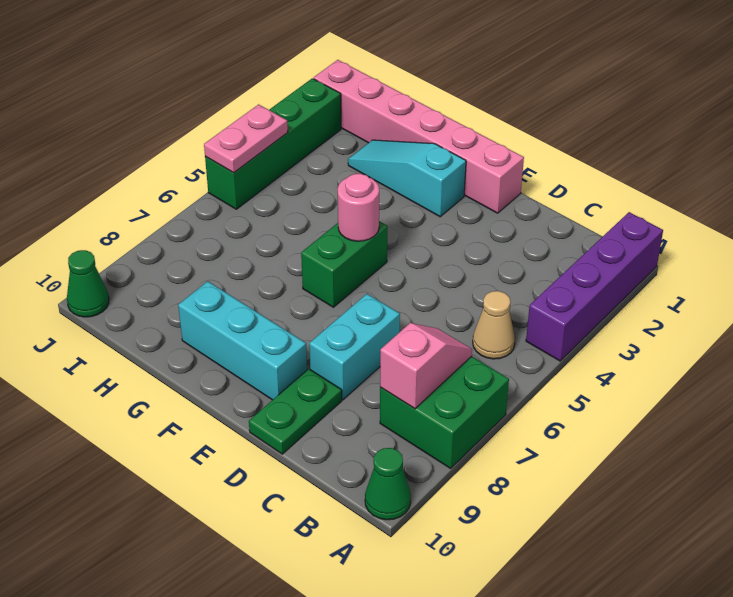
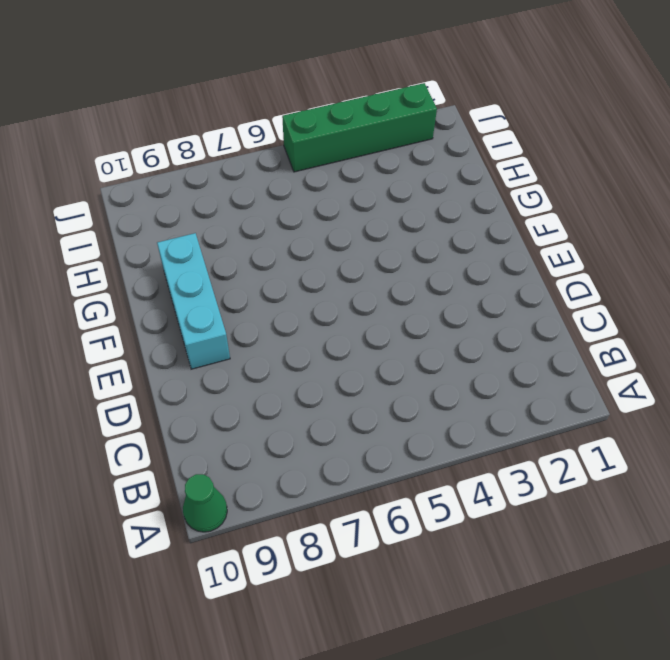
none -> purple brick A1:A4 level 1
none -> green brick A7:B8 level 1
none -> tan cone B5 level 1

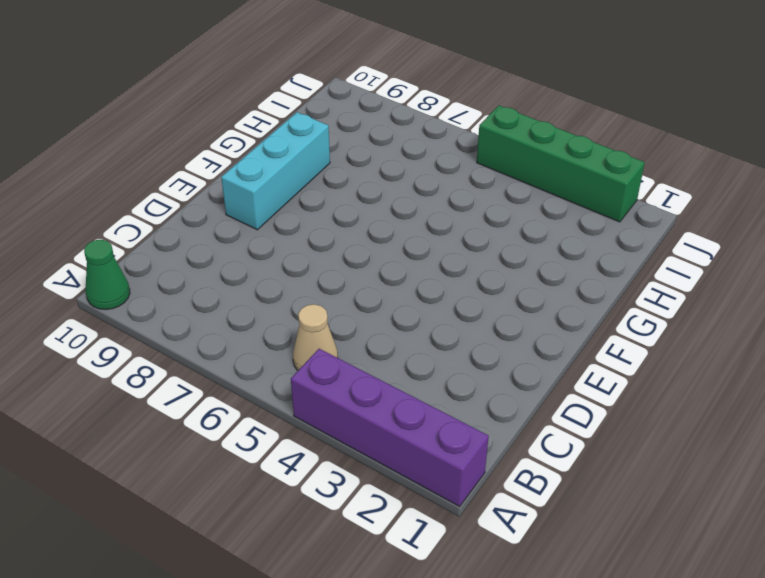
none -> green brick A7:B8 level 1
none -> cyan brick D7:D8 level 1
none -> green plate D9:D10 level 1

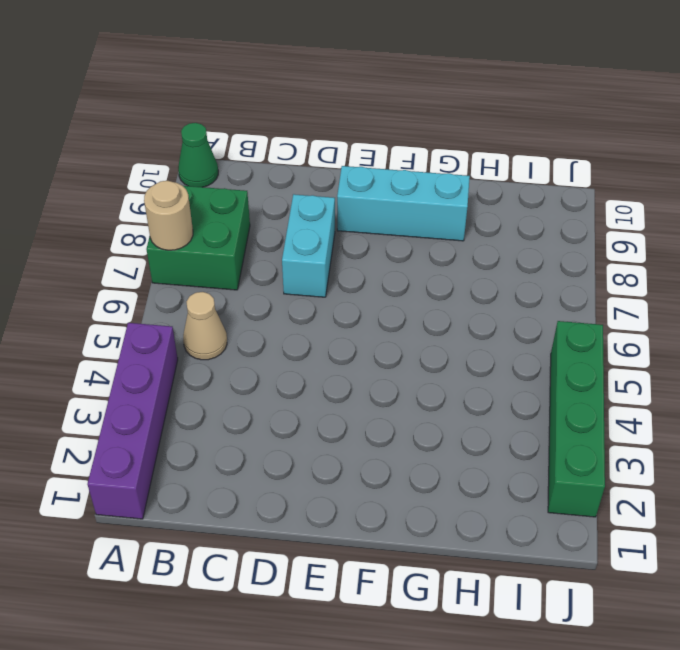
tan round brick A7 level 2 -> none
none -> green plate D9:D10 level 1
none -> pink brick E1:J1 level 1
none -> cyan slope F2:H2 level 1 top F

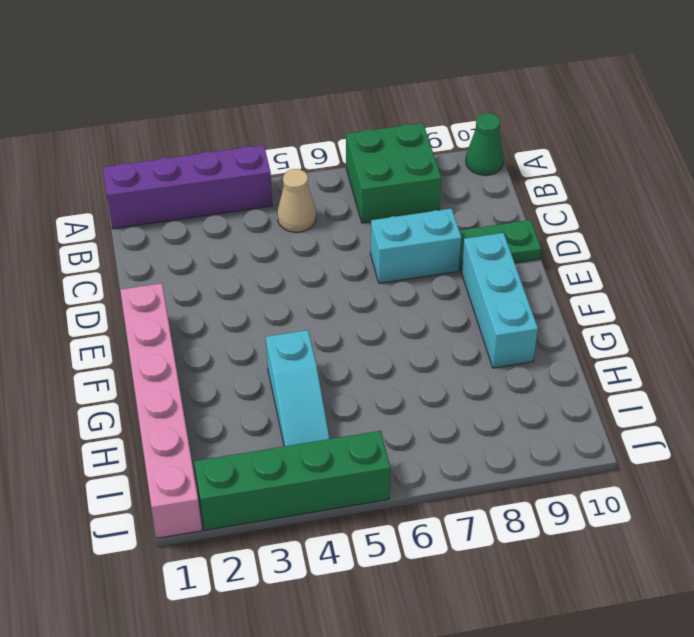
cyan slope G4:I4 level 1 top G -> cyan slope F2:H2 level 1 top F
none -> green brick F5:F6 level 1
none -> green cone J10 level 1
none -> pink slope B7:B8 level 2 top 8

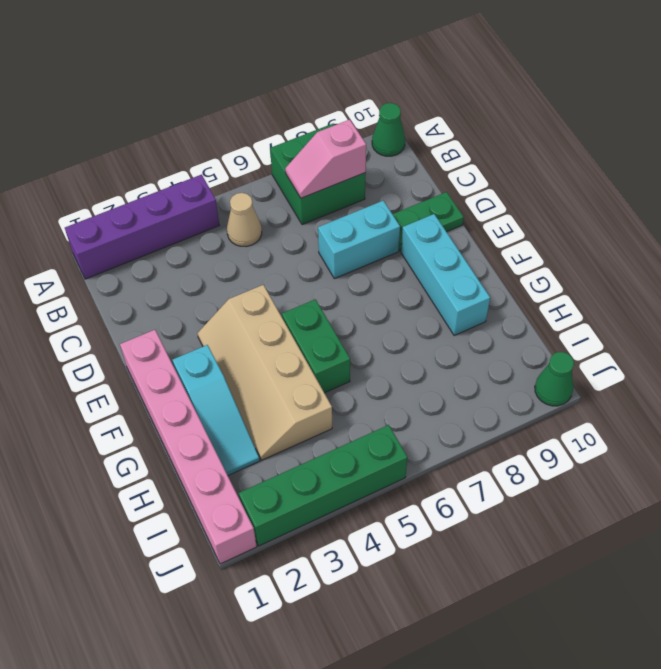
tan slope E3:H4 level 1 top 4 -> none
green brick F5:G5 level 1 -> green brick F5:F6 level 1
none -> pink round brick F5 level 2
none -> pink plate J4:J5 level 2

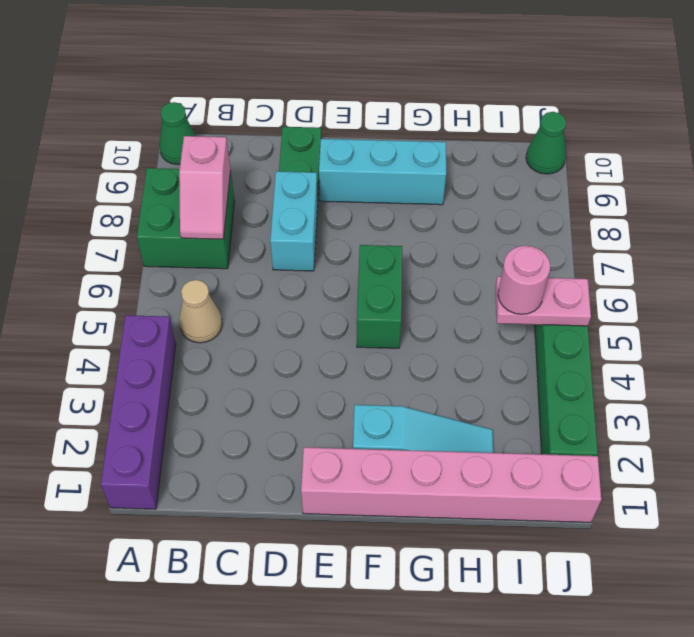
pink plate I5:J5 level 2 -> pink plate J4:J5 level 2
pink round brick I5 level 3 -> pink round brick F5 level 2

